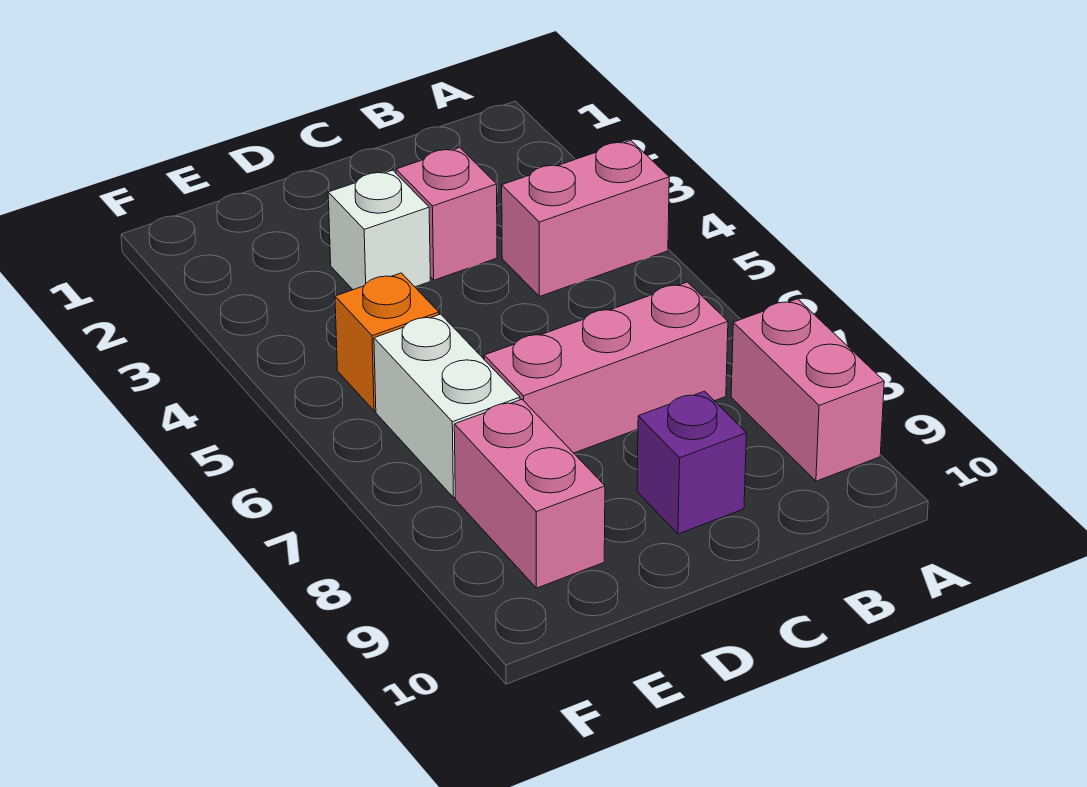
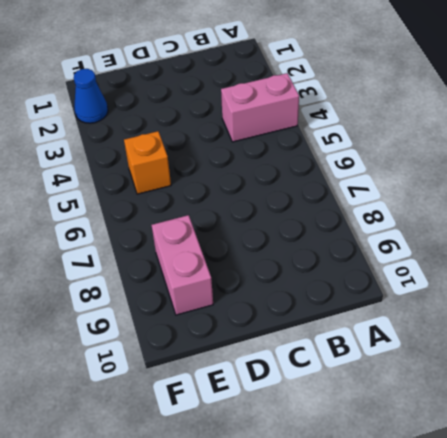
blue cone F2 level 1 -> none
none -> pink brick A8:A9 level 1
none -> pink brick B7:D7 level 1

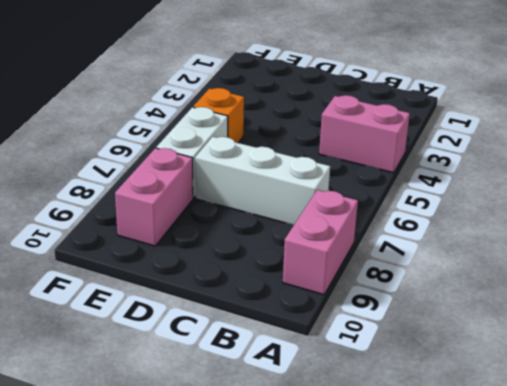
white brick B7:D7 level 1 -> pink brick B7:D7 level 1
none -> pink brick C3 level 1
none -> purple brick C9 level 1

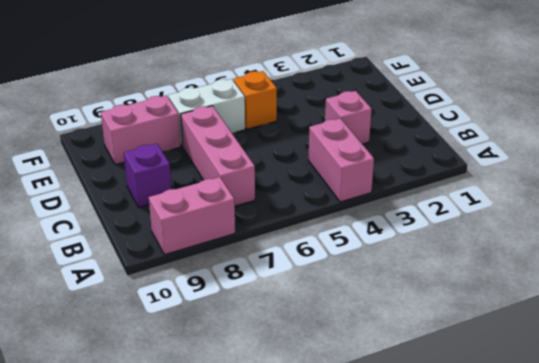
none -> white brick D3 level 1

